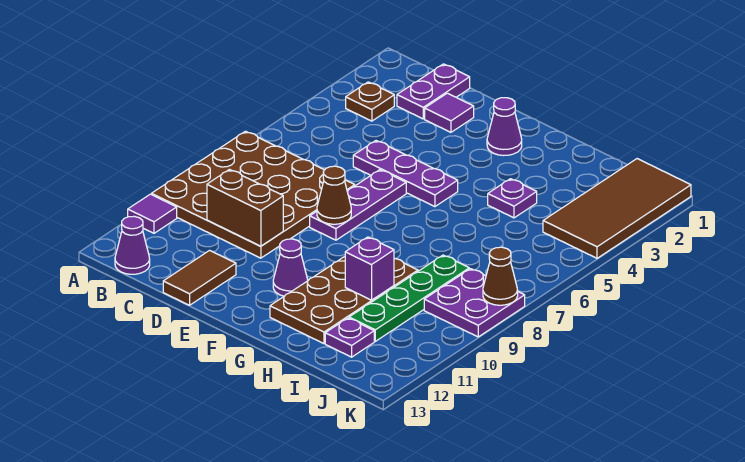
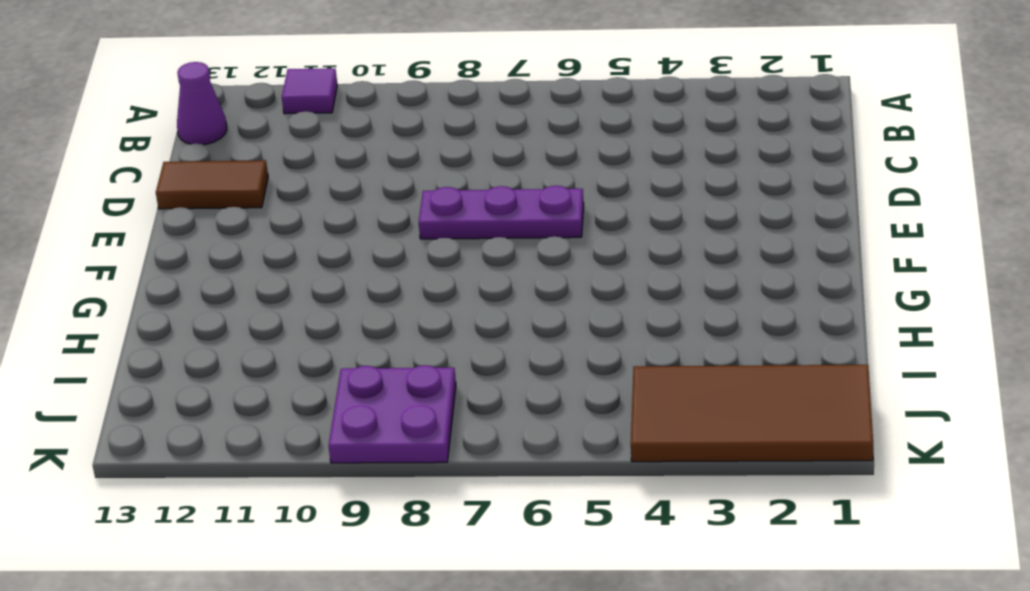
none -> brown plate A7:D10 level 1
none -> brown plate B3 level 1
none -> purple plate C1:C2 level 1

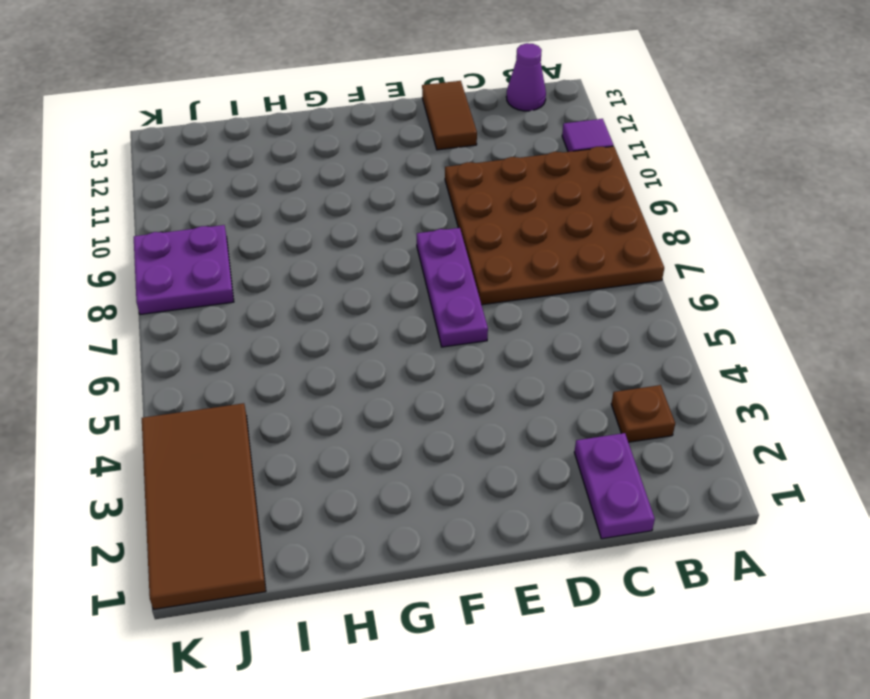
none -> purple tile D2 level 1
none -> purple plate D5:F5 level 1
none -> purple cone F2 level 1

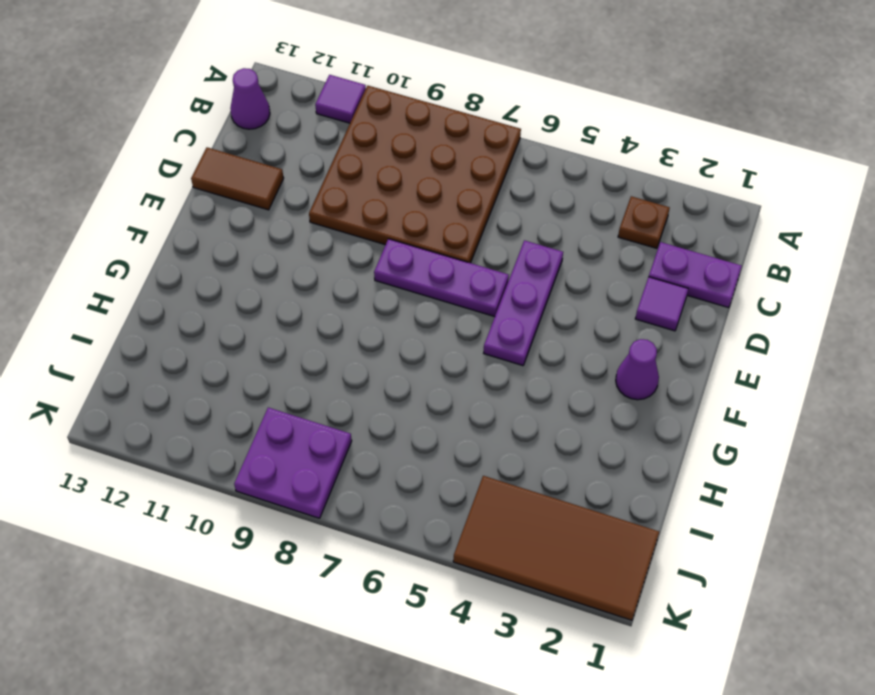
none -> purple cone F11 level 1
none -> brown plate G9:H12 level 1
none -> purple plate H4 level 1

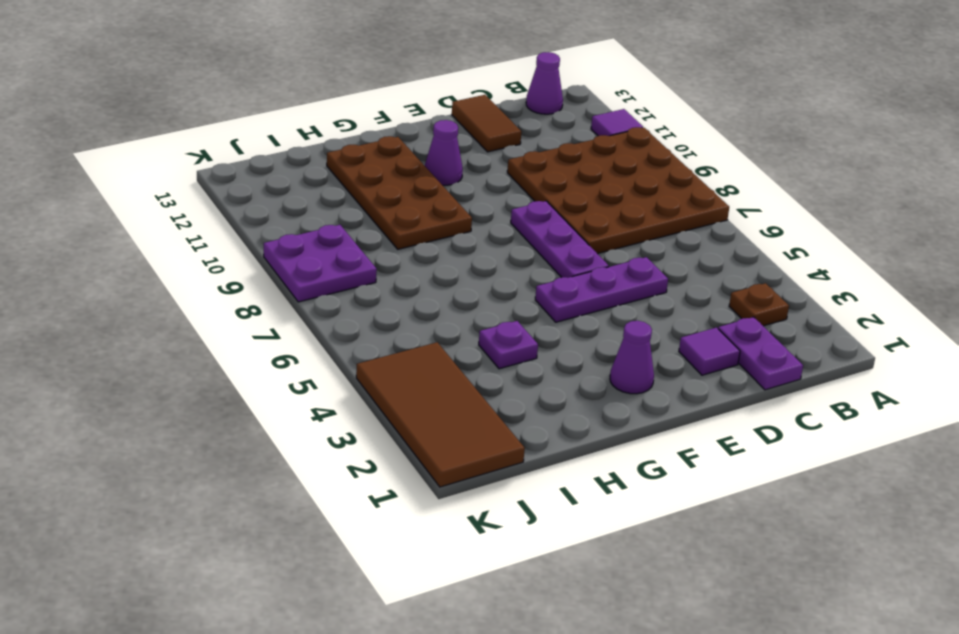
none -> green plate I8:I11 level 1
none -> purple plate I12 level 1
none -> brown brick C10:D10 level 2

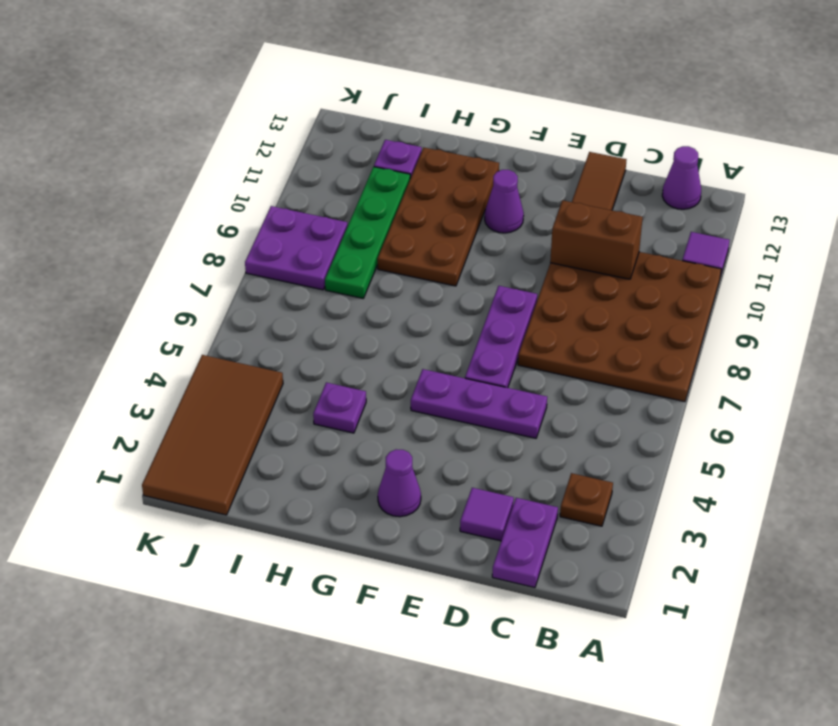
none -> brown cone E8 level 2
none -> purple brick H10 level 2
none -> brown cone K8 level 2

